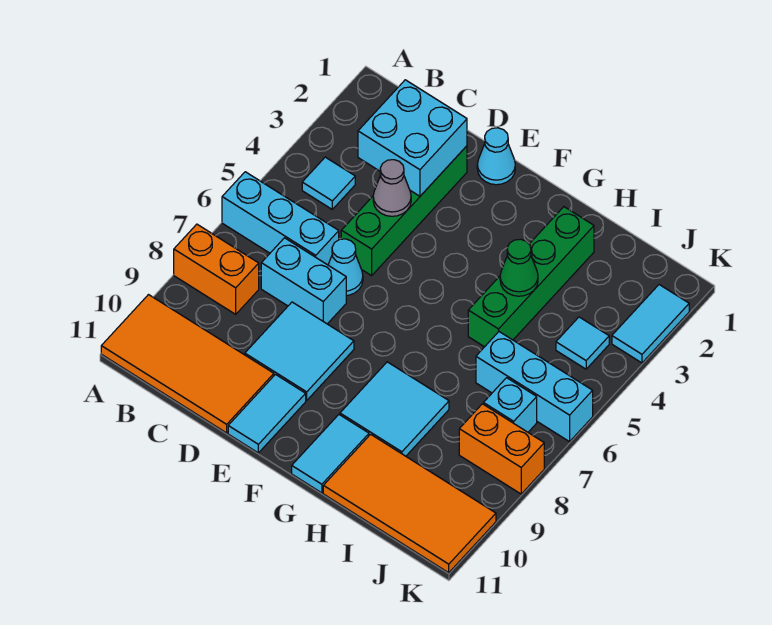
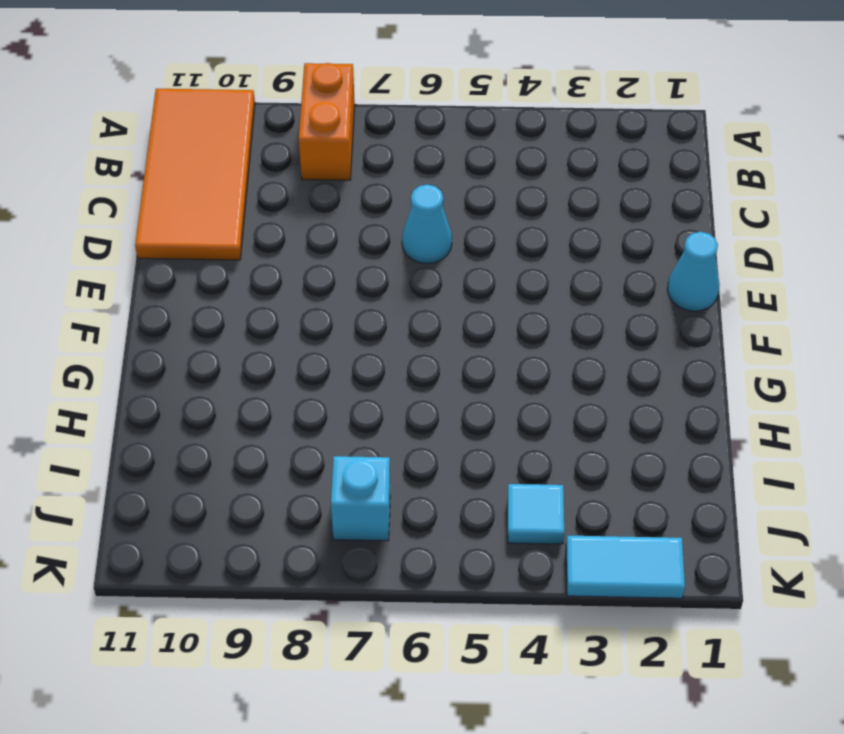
none -> cyan brick A6:C6 level 1
none -> cyan tile B4 level 1
none -> cyan brick C7:D7 level 1

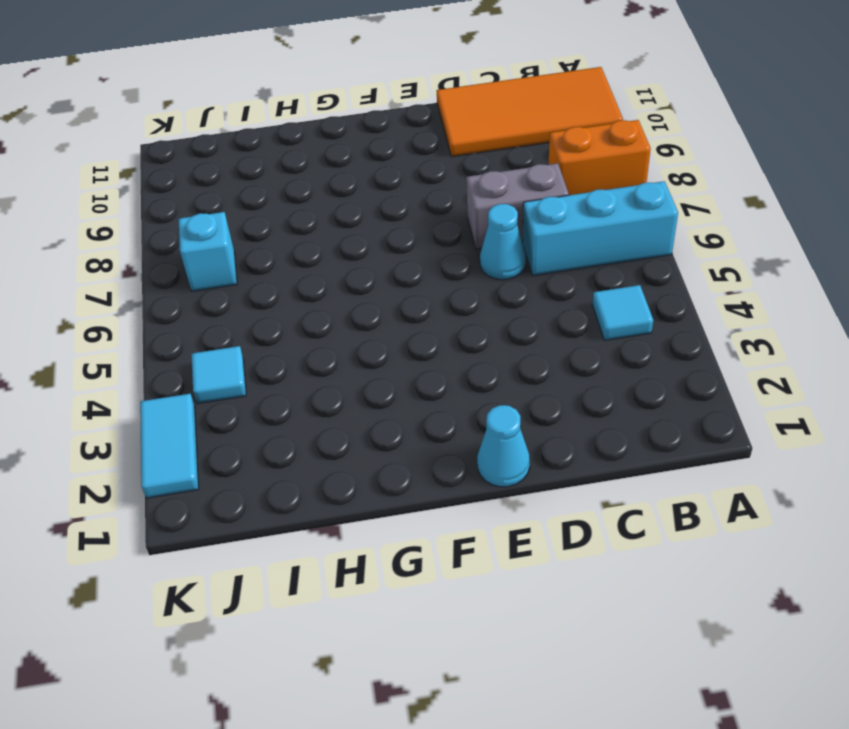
grey brick C7:D7 level 1 -> cyan brick C7:D7 level 1
none -> green brick D2:D5 level 1
none -> cyan tile D8:E9 level 1
none -> cyan tile E10:E11 level 1

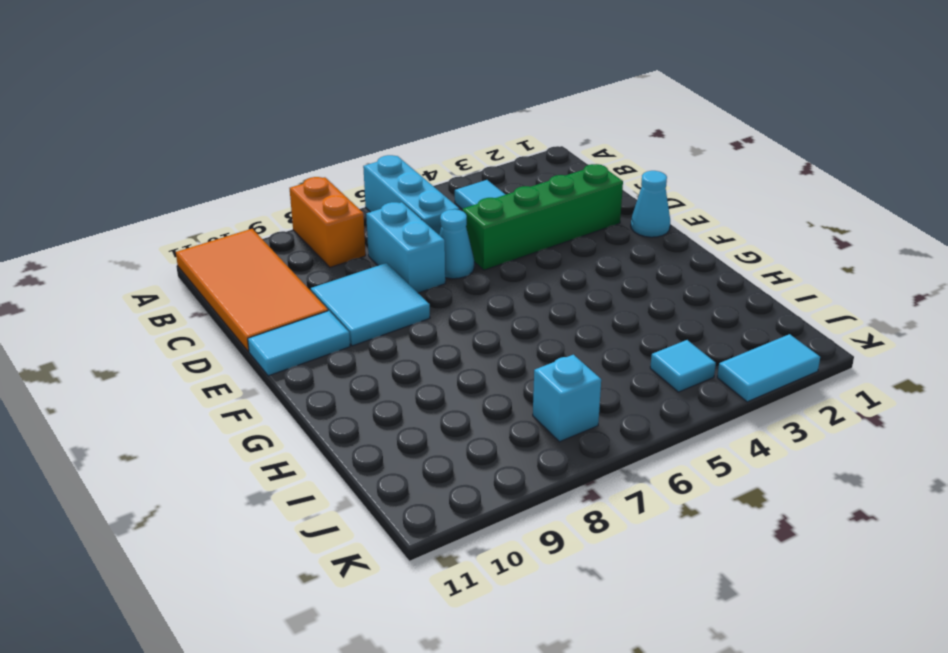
none -> cyan tile G8:H9 level 1
none -> cyan tile G10:G11 level 1
none -> green brick H2:H5 level 1

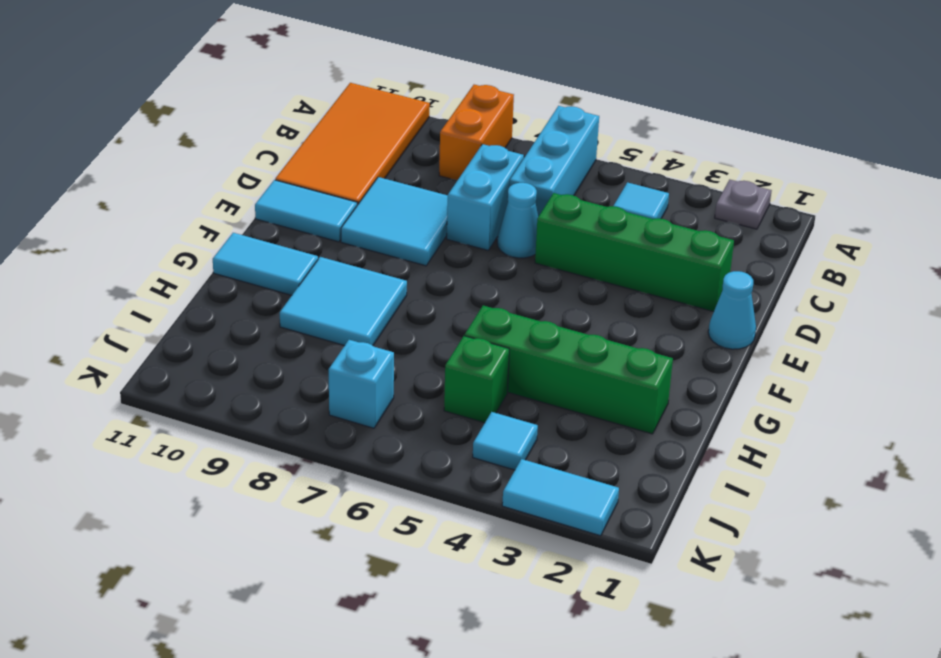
grey plate A2 level 1 -> none
green brick I5 level 1 -> none
none -> orange tile H10:K11 level 1
none -> cyan brick I6:K6 level 1
none -> orange brick J8:K8 level 1

